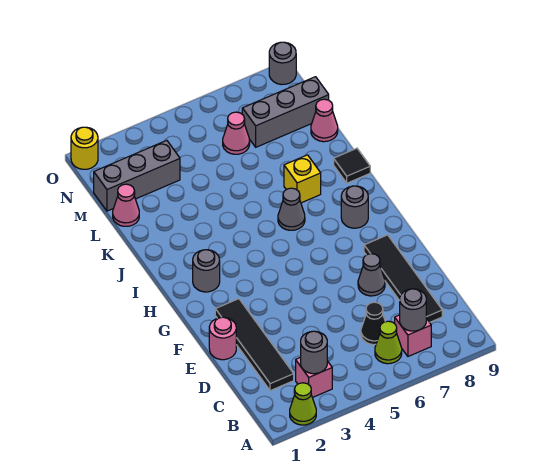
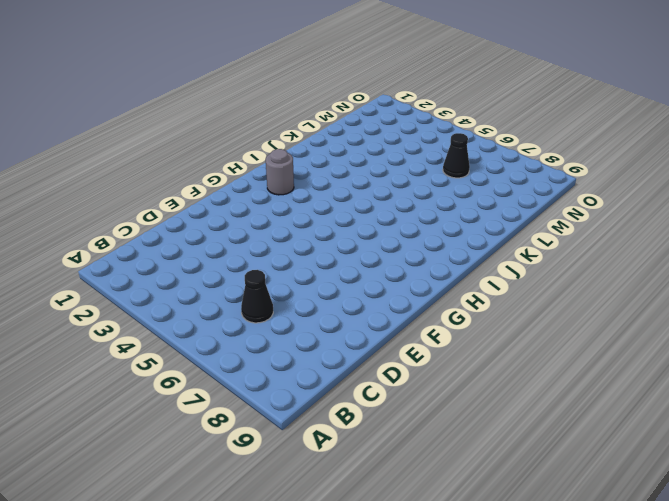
black cone M6 level 1 -> pink cone M6 level 1
none -> lime cone A2 level 1
none -> pink brick B3 level 1
none -> lime cone B6 level 1

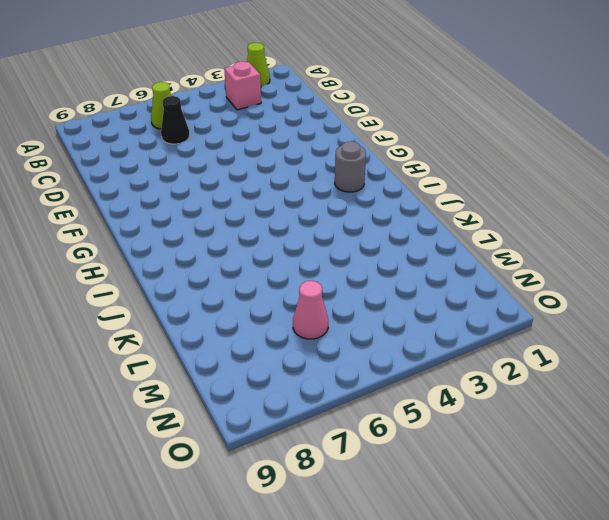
none -> pink brick B7 level 1
none -> black tile C2:F2 level 1
none -> black tile C8:F8 level 1

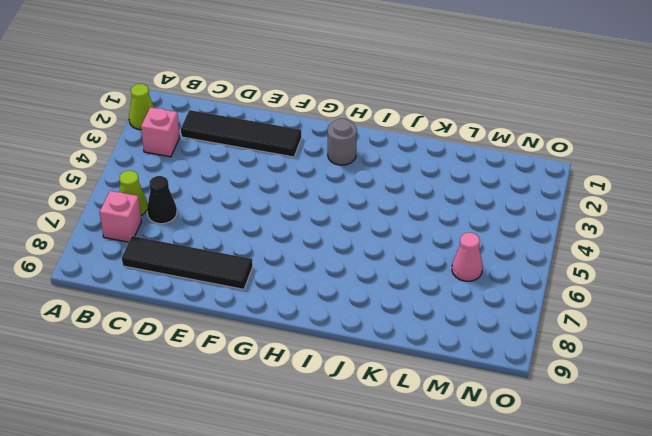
none -> pink round brick E1 level 1
none -> grey cone E7 level 1
none -> grey round brick H8 level 1

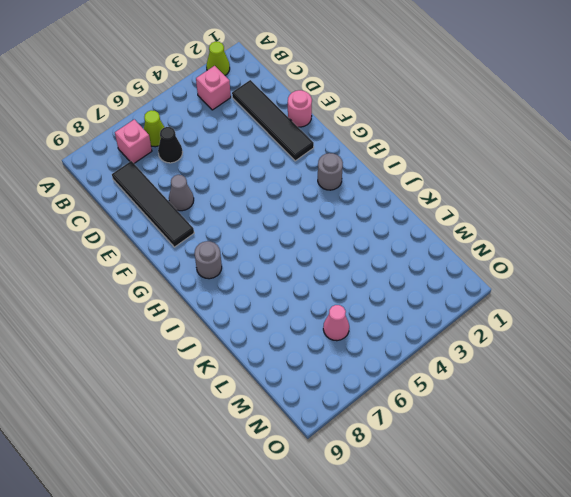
none -> grey cone I6 level 1
none -> yellow brick J7 level 1
none -> black tile J9 level 1

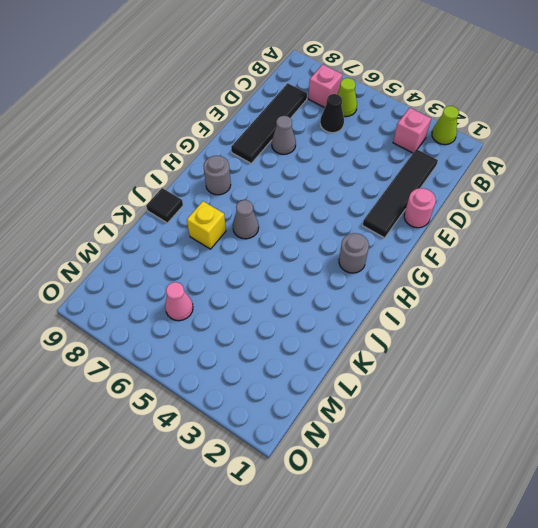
none -> pink cone L1 level 1
none -> pink cone L9 level 1
none -> grey brick M1:M3 level 1

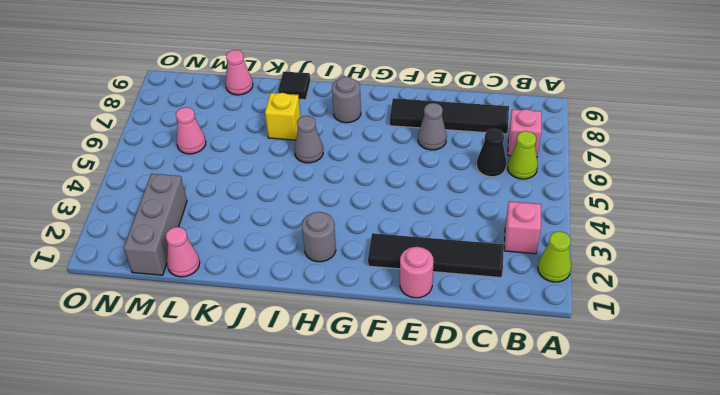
none -> grey brick M7:M9 level 1
none -> yellow round brick O1 level 1
none -> grey round brick O9 level 1

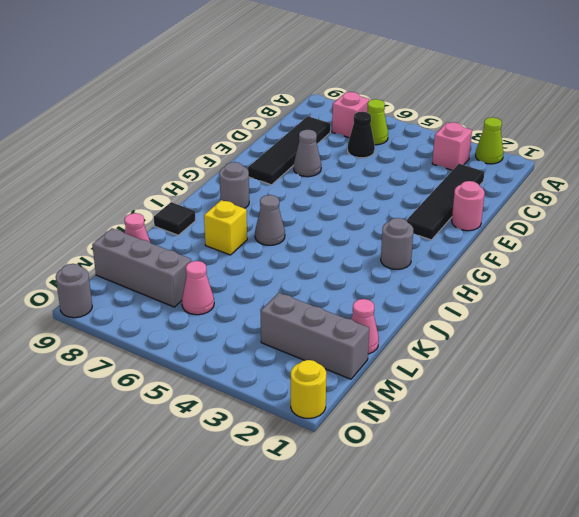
none -> grey round brick B3 level 2
none -> grey round brick B7 level 2

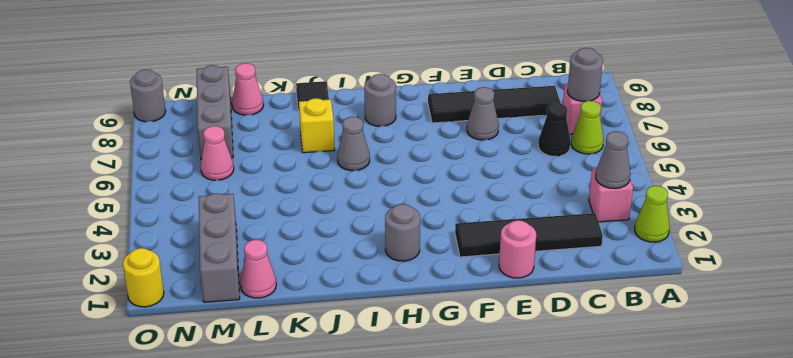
grey cone B3 level 2 -> grey round brick B3 level 2

